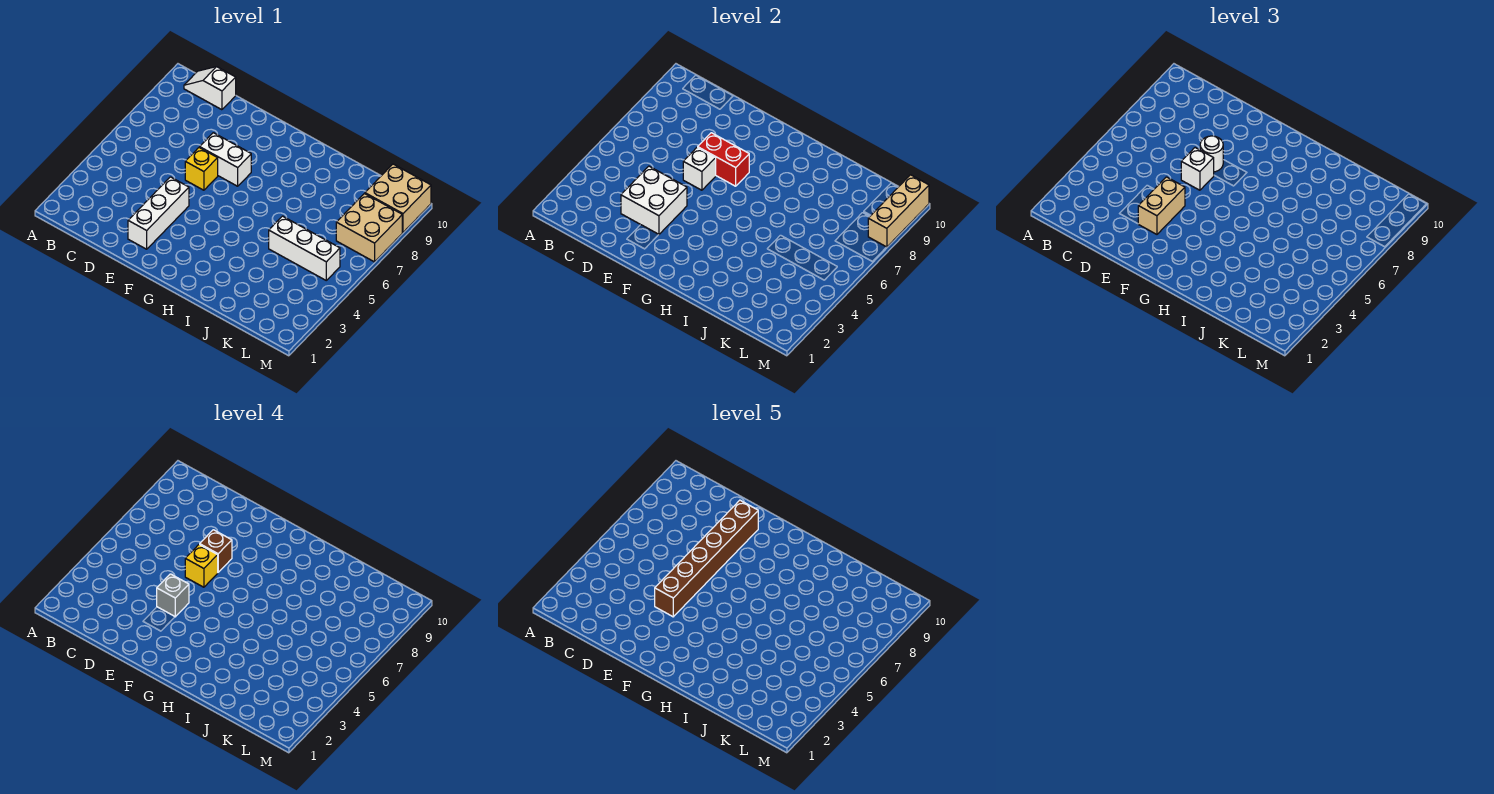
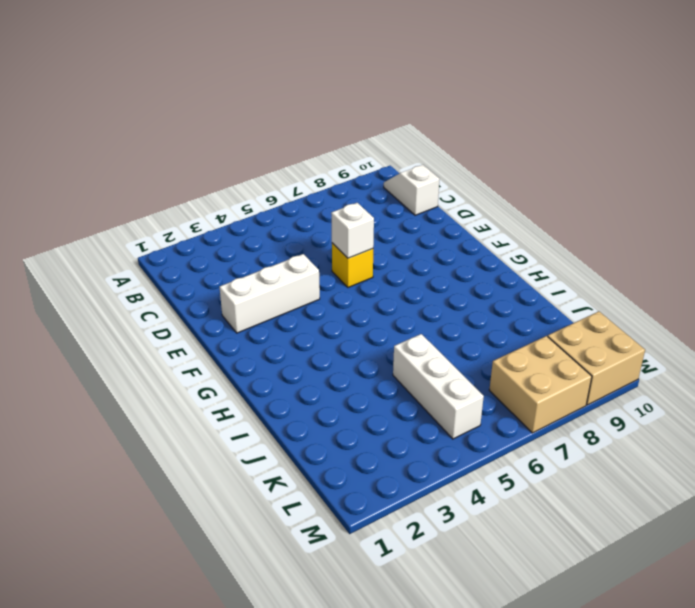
none -> white brick E7:F7 level 1
none -> white brick D3:E4 level 2
none -> red brick E7:F7 level 2

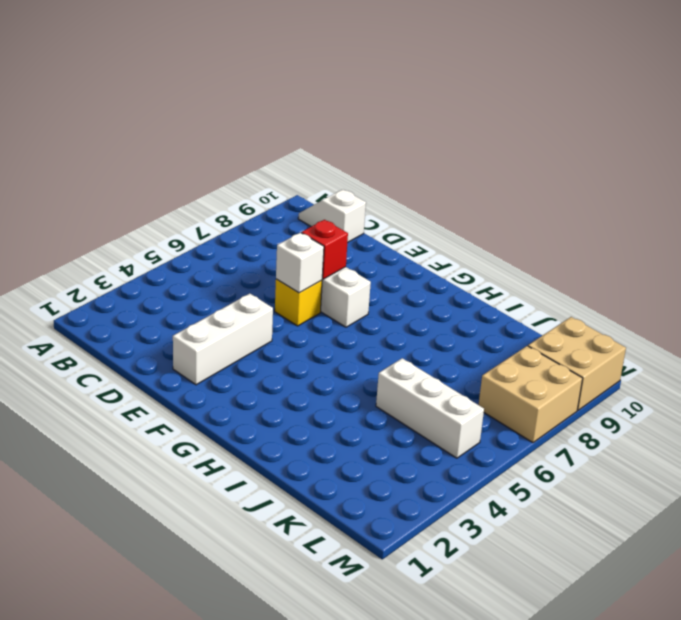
red brick E7 level 2 -> red brick E7:F7 level 2
none -> white brick D3:E4 level 2
none -> tan brick M8:M10 level 2
none -> tan brick E3:E4 level 3

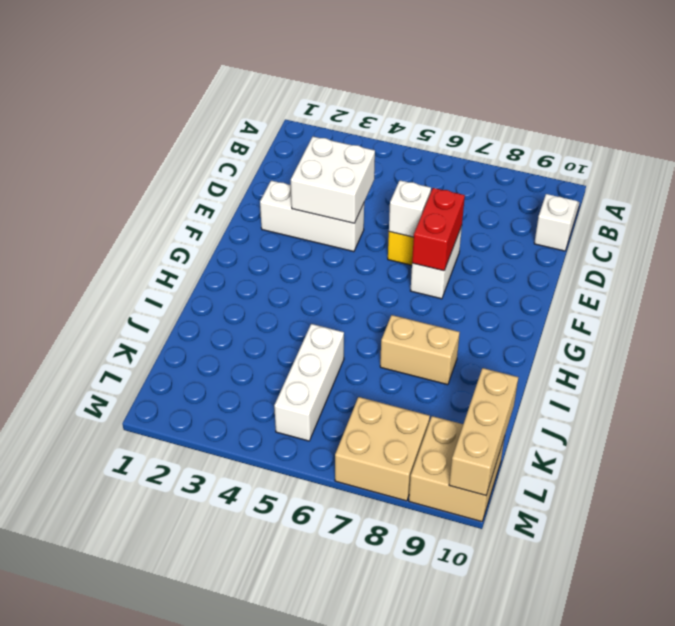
tan brick I7:I8 level 1 -> tan brick E3:E4 level 3
tan brick K10:M10 level 2 -> tan brick M8:M10 level 2
none -> white brick E6 level 3
none -> white round brick E7 level 3
none -> grey brick E4 level 4

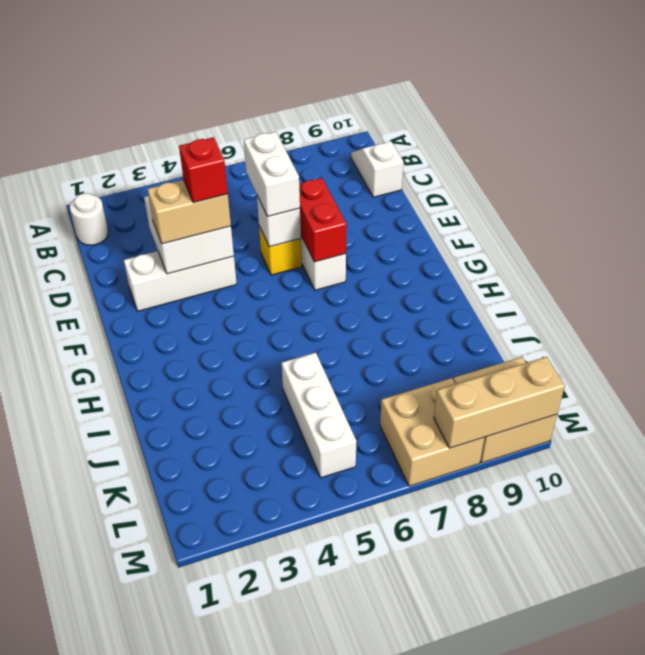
white round brick B1 level 1 -> white round brick E7 level 3
white brick D6:E6 level 3 -> white brick E6 level 3
red brick E4 level 4 -> grey brick E4 level 4
none -> yellow brick E6 level 4
none -> brown brick E7 level 4
none -> brown brick E4:E9 level 5

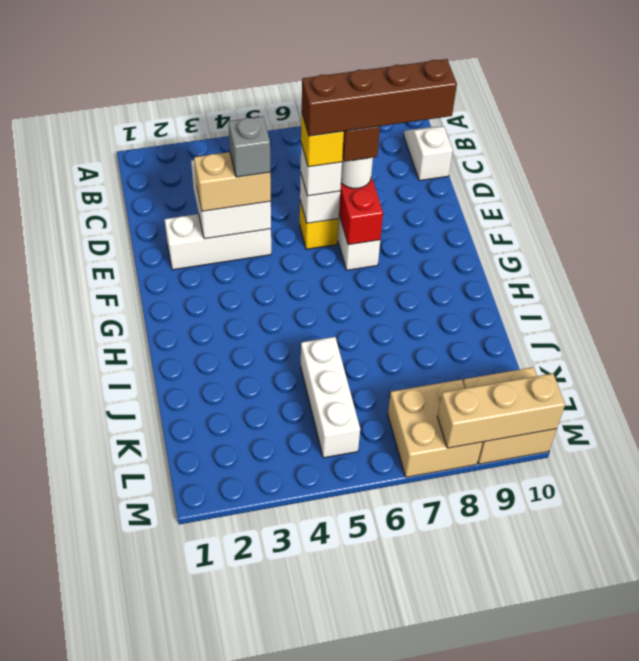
brown brick E6:E9 level 5 -> brown brick E4:E9 level 5

